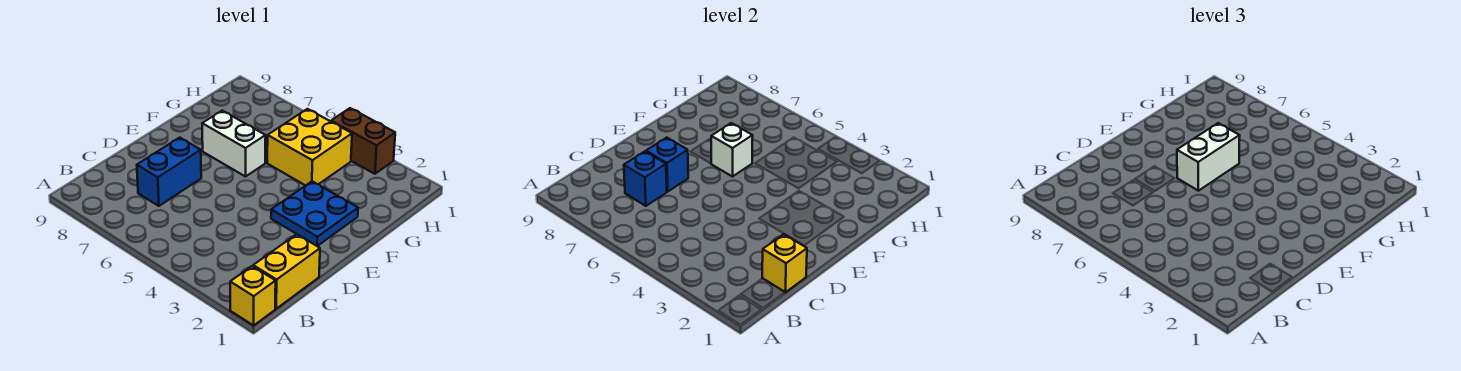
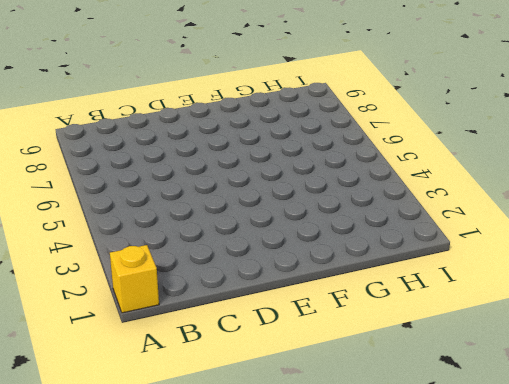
none -> yellow brick B1:C1 level 1
none -> blue brick C7:D7 level 1
none -> blue plate E2:F3 level 1

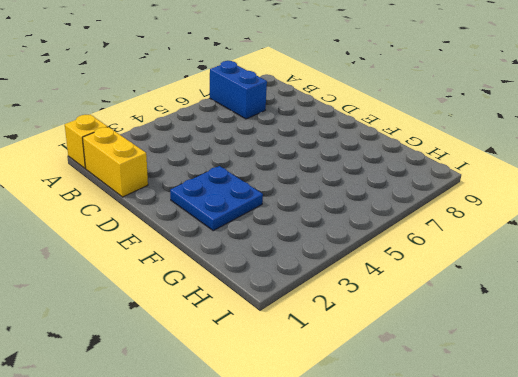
blue brick A7:B7 level 1 -> blue brick C7:D7 level 1
none -> white brick F6:F7 level 1
none -> yellow brick G4:H5 level 1
none -> brown brick I3:I4 level 1

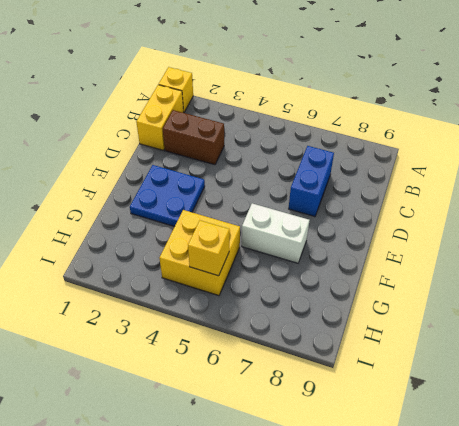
brown brick C2:C3 level 1 -> brown brick I3:I4 level 1
yellow brick H5 level 2 -> yellow brick C1 level 2
none -> blue brick C7 level 2
none -> blue brick D7 level 2
none -> white brick F6 level 2

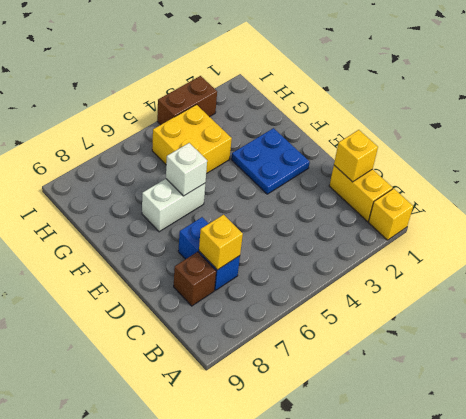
yellow brick C7 level 2 -> blue brick C7 level 2
brown brick C8 level 1 -> none
none -> blue brick D7 level 2
none -> white brick E6:F6 level 3

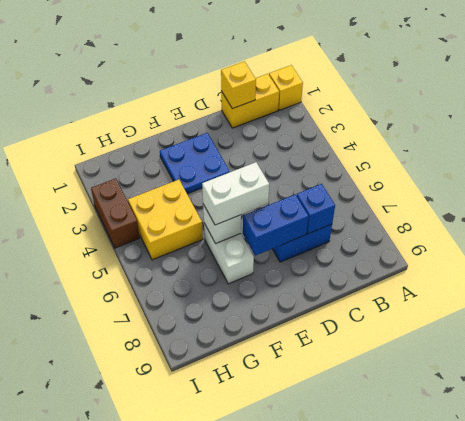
blue brick D7:E7 level 2 -> blue brick D7 level 2

